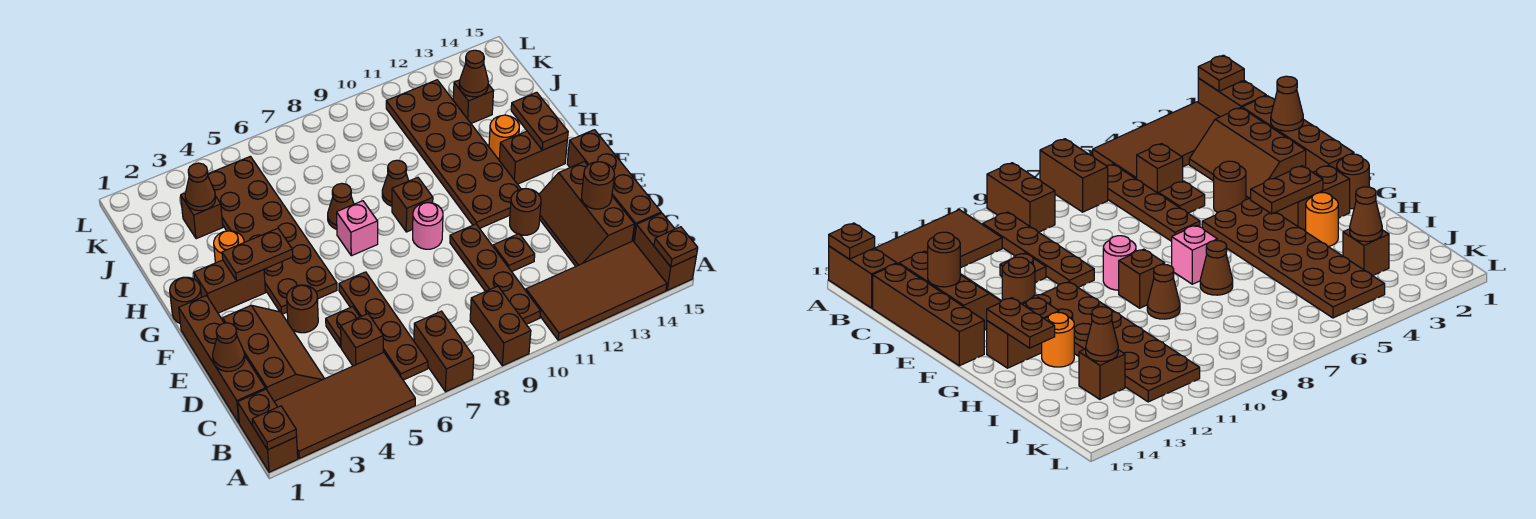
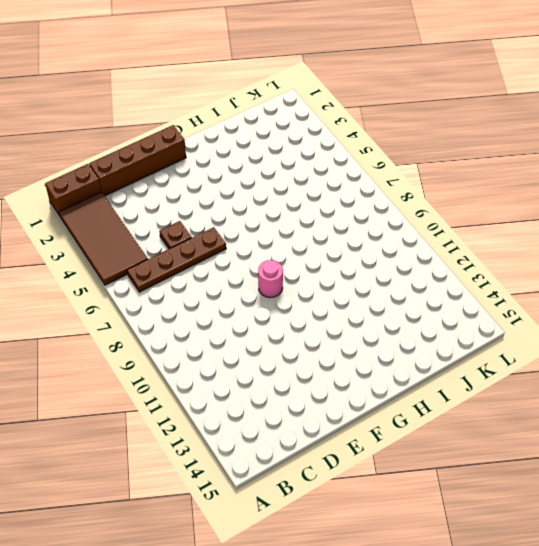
none -> brown brick A7:B7 level 1
none -> brown brick A9:B9 level 1
none -> brown tile A11:B14 level 1
none -> brown brick A15:B15 level 1

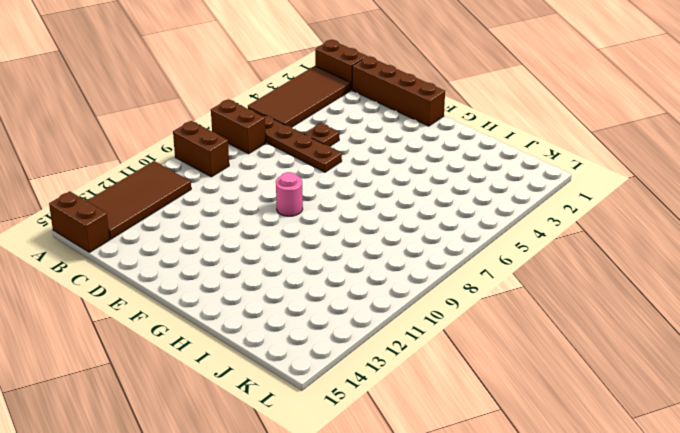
none -> brown plate B10:E10 level 1
none -> brown slope C2:E3 level 1 top 2
none -> brown brick C5 level 1
none -> brown slope C13:E14 level 1 top 14

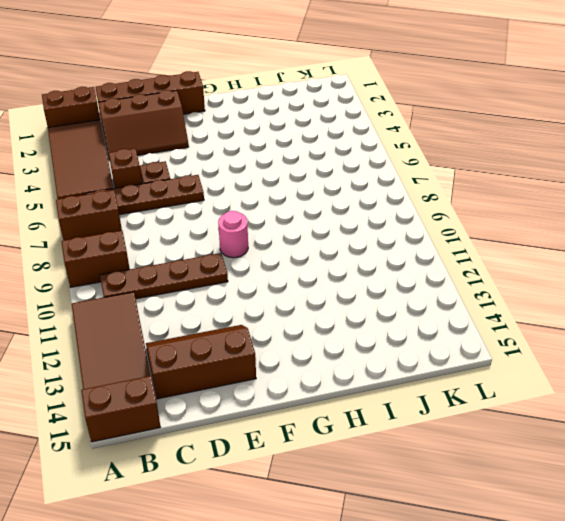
none -> brown brick C15:F15 level 1
none -> brown plate D11 level 1
none -> brown round brick E4 level 1
none -> brown round brick E12 level 1

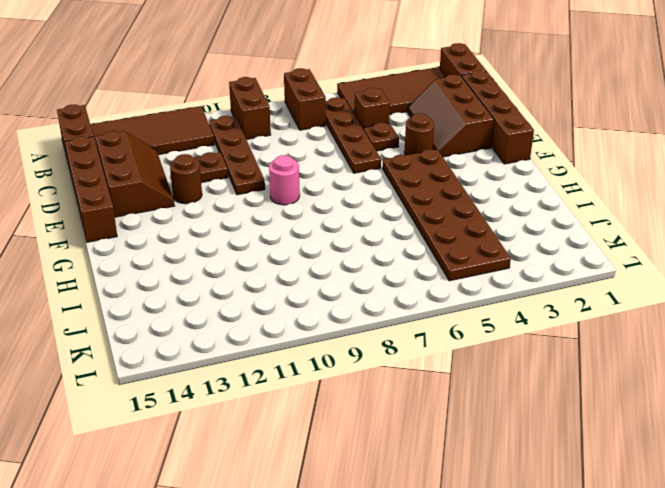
none -> brown plate F11:K12 level 1
none -> brown round brick G1 level 1
none -> brown brick G2:G3 level 1
none -> pink brick G7 level 1

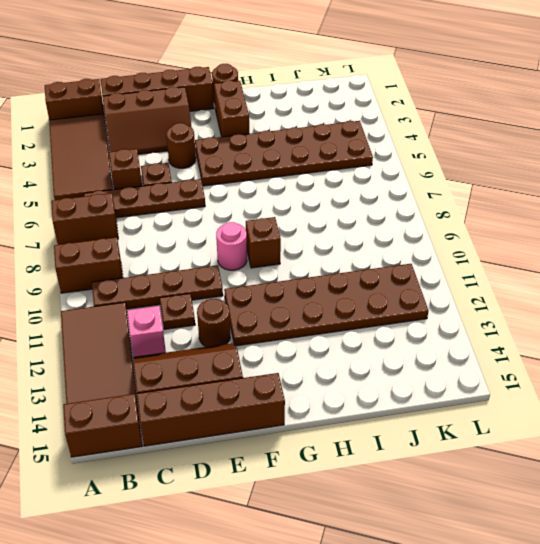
pink brick C12 level 1 -> pink brick G7 level 1
none -> brown brick G13:G14 level 1
none -> orange round brick H3 level 1
none -> brown cone H7 level 1
none -> brown cone H9 level 1

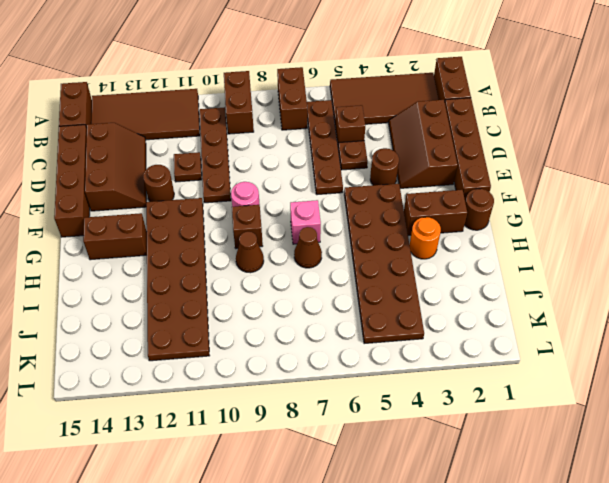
none -> orange round brick H13 level 1
none -> brown brick J3 level 1
none -> brown brick J13 level 1
none -> brown plate A1 level 2

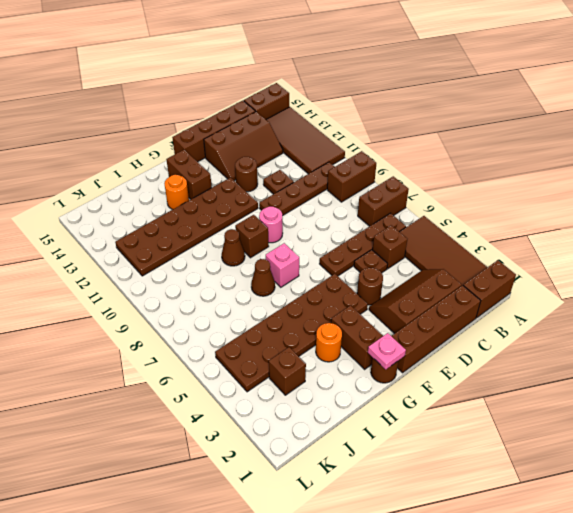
pink plate G1 level 2 -> none
none -> brown brick J13 level 1
none -> brown plate A1 level 2
none -> brown plate A15 level 2
none -> brown cone D1 level 2

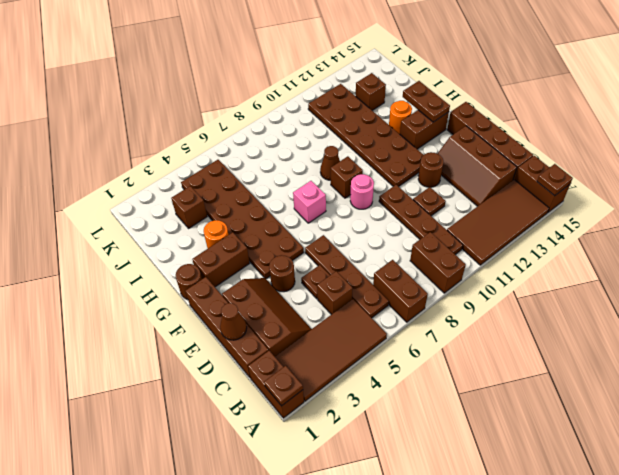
none -> brown cone H7 level 1
none -> brown round brick D14 level 2
none -> brown plate G3:G4 level 2
none -> brown cone J3 level 2

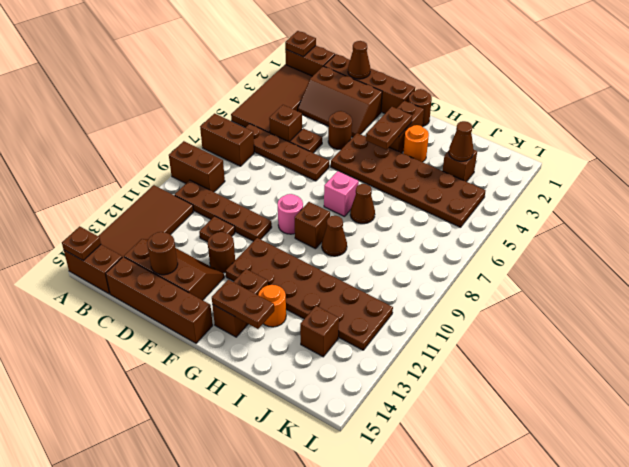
none -> brown cone J13 level 2

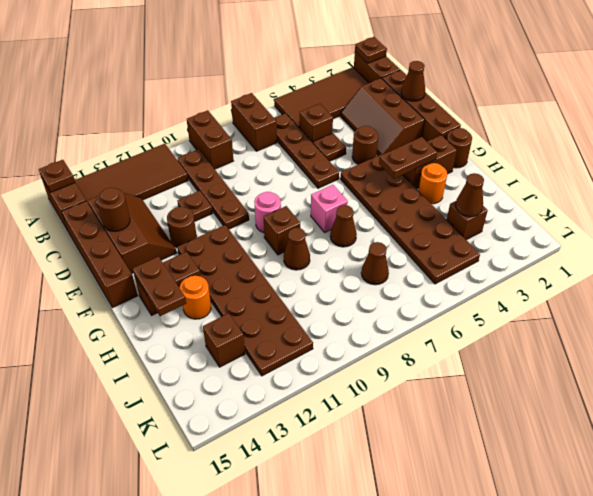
brown cone J7 level 1 -> brown cone J13 level 2

